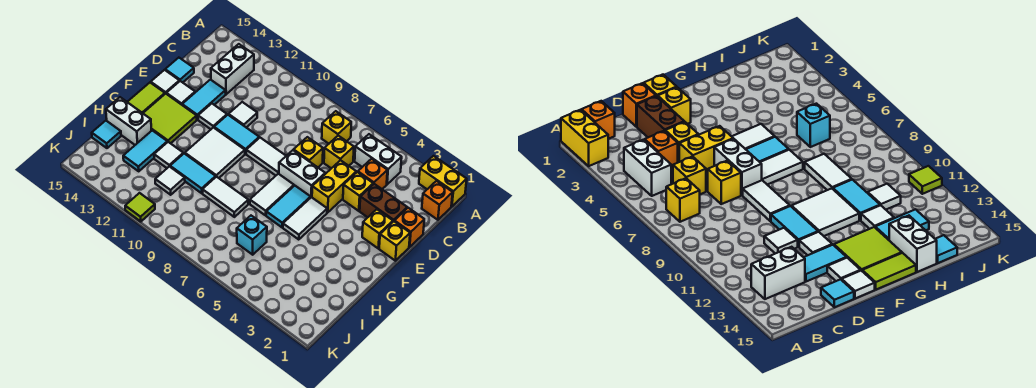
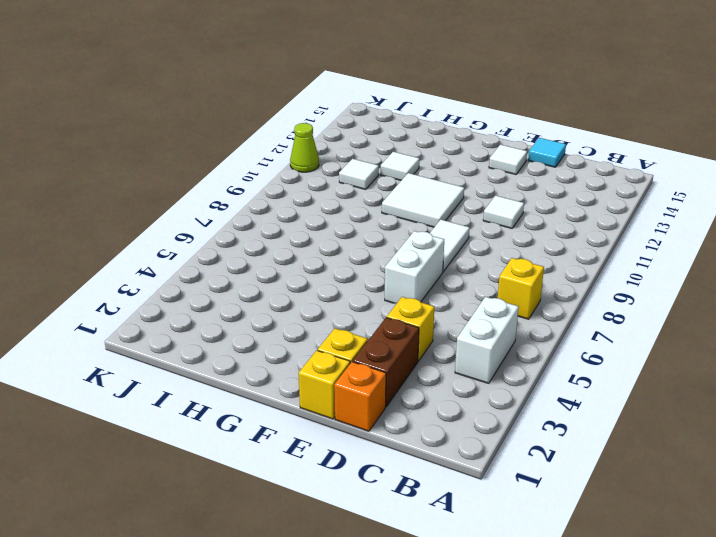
lime cone K11 level 1 -> lime tile K11 level 1
none -> yellow brick A1:A2 level 1
none -> orange brick B1 level 1
none -> white brick B13:C13 level 1
none -> orange brick C4 level 1

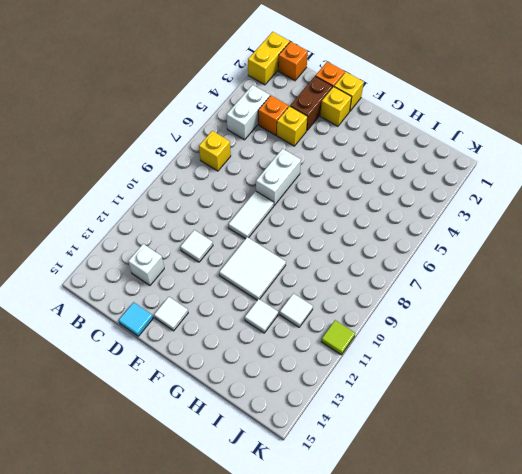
white brick C13 level 1 -> white brick B13:C13 level 1
none -> yellow brick C6 level 1
none -> yellow brick D5:E5 level 1
none -> yellow brick D7 level 1
none -> cyan tile D13:E13 level 1

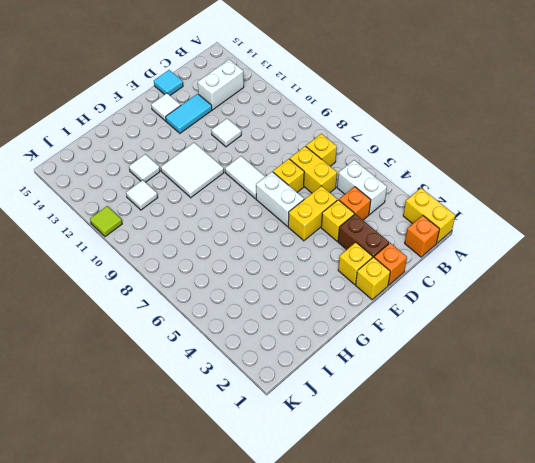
yellow brick C6:C7 level 1 -> yellow brick C6 level 1
none -> cyan tile E10:E11 level 1
none -> white tile E12 level 1
none -> white tile E15 level 1
none -> white tile F5:G5 level 1

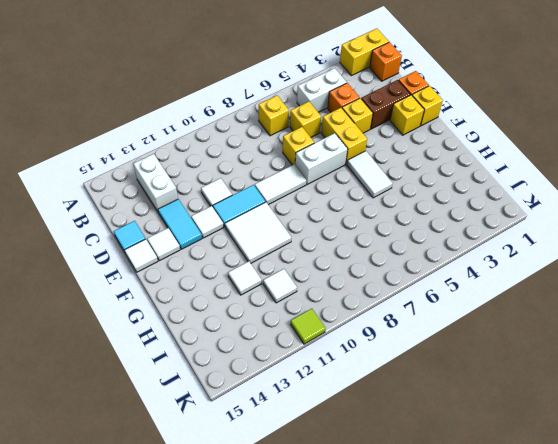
none -> cyan tile F6:G6 level 1
none -> white tile F7:G7 level 1
none -> lime tile F13:G14 level 1
none -> lime tile F15:G15 level 1

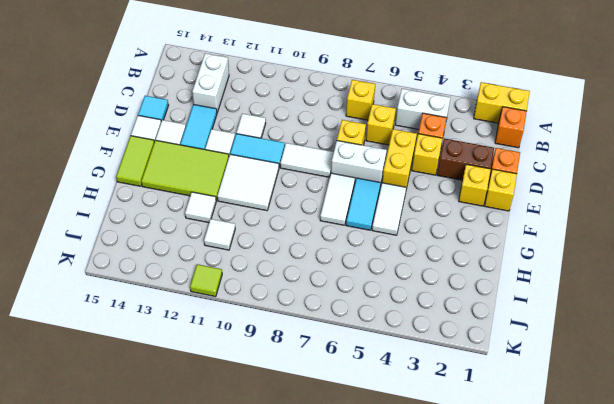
lime tile F12:G14 level 1 -> lime tile F13:G14 level 1
none -> white tile H8:H9 level 1
none -> cyan tile H10:H11 level 1
none -> cyan tile H13:I13 level 1
none -> white brick H14:H15 level 1

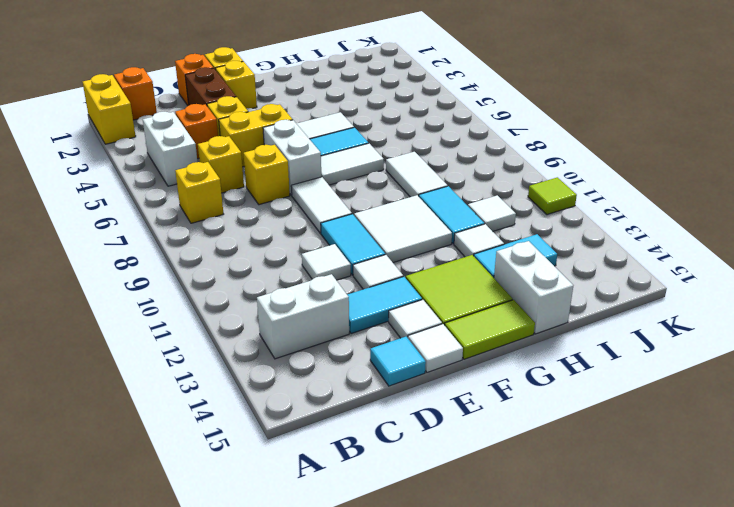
none -> cyan brick I6 level 1
none -> cyan tile I15 level 1

